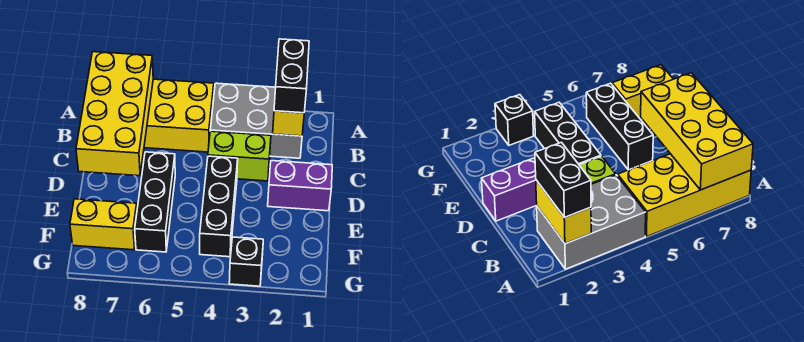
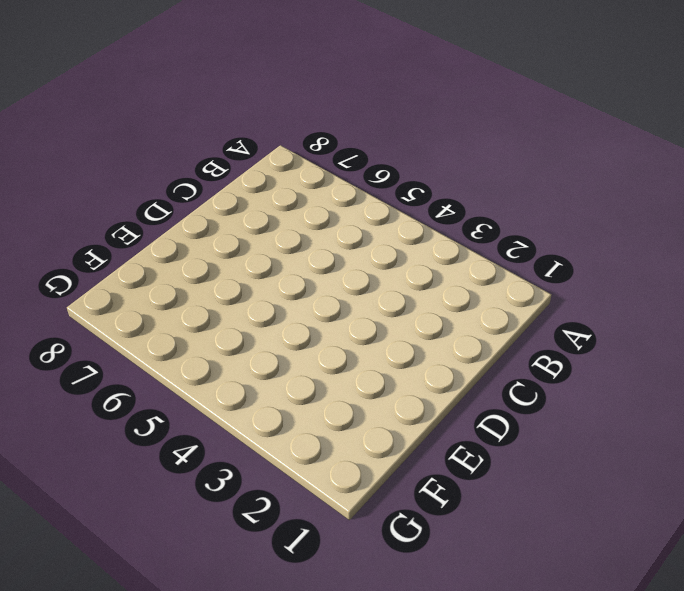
none -> grey brick A2:B4 level 1
none -> yellow brick A5:B8 level 1

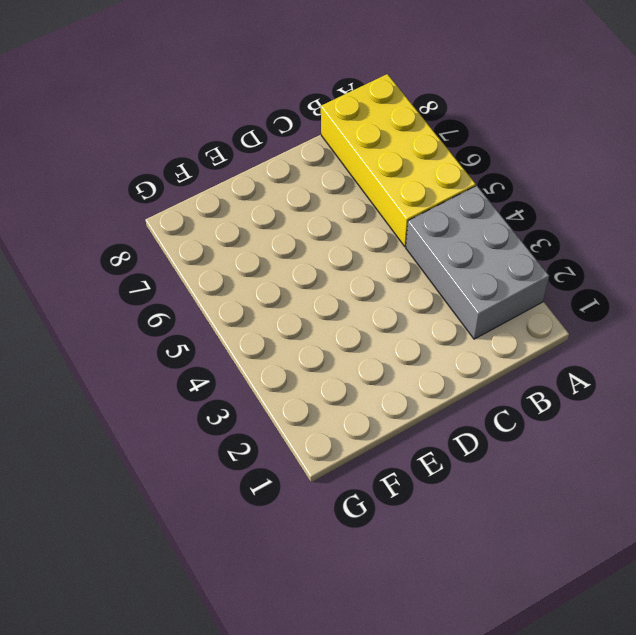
none -> lime brick C3:C4 level 1
none -> purple brick D1:D2 level 1

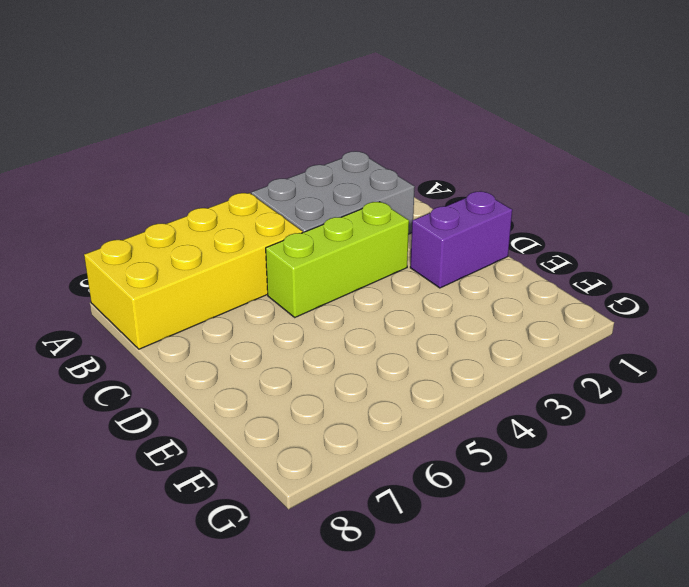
lime brick C3:C5 level 1 -> lime brick C3:C4 level 1
none -> black brick D4:F4 level 1
none -> black brick D6:F6 level 1

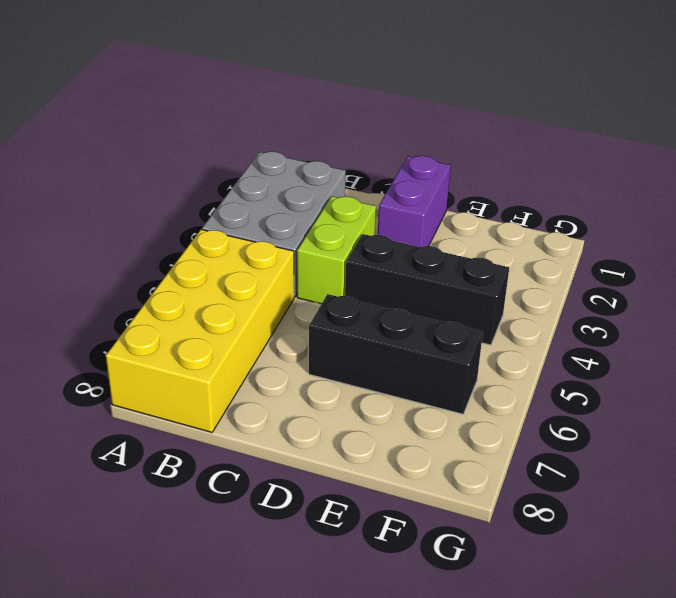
none -> yellow brick F7:F8 level 1
none -> black brick G3 level 1

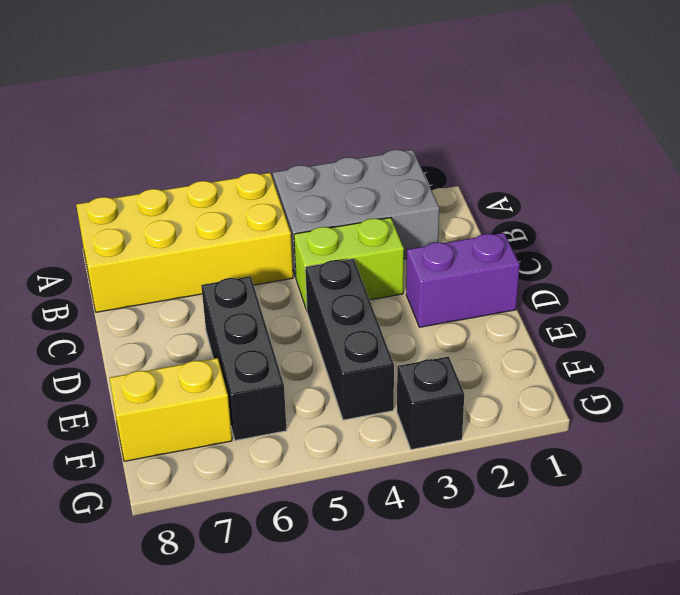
none -> yellow brick A2:B2 level 2
none -> yellow brick A7:D8 level 2

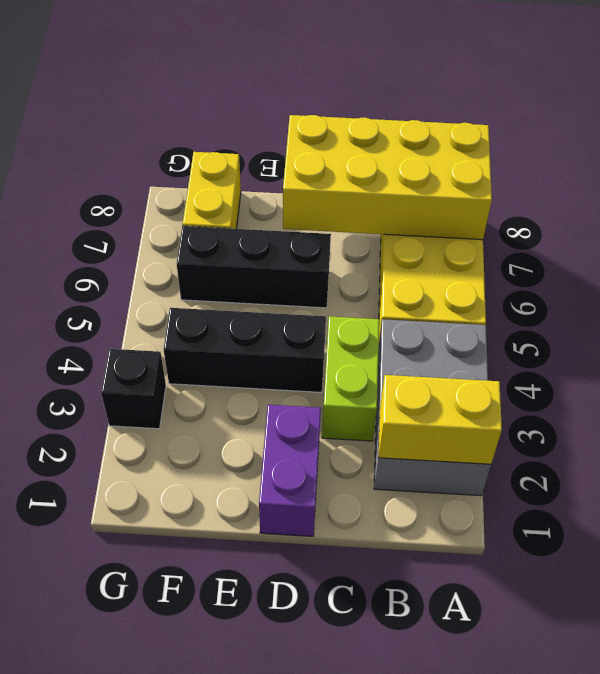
none -> black brick A2:B2 level 3

